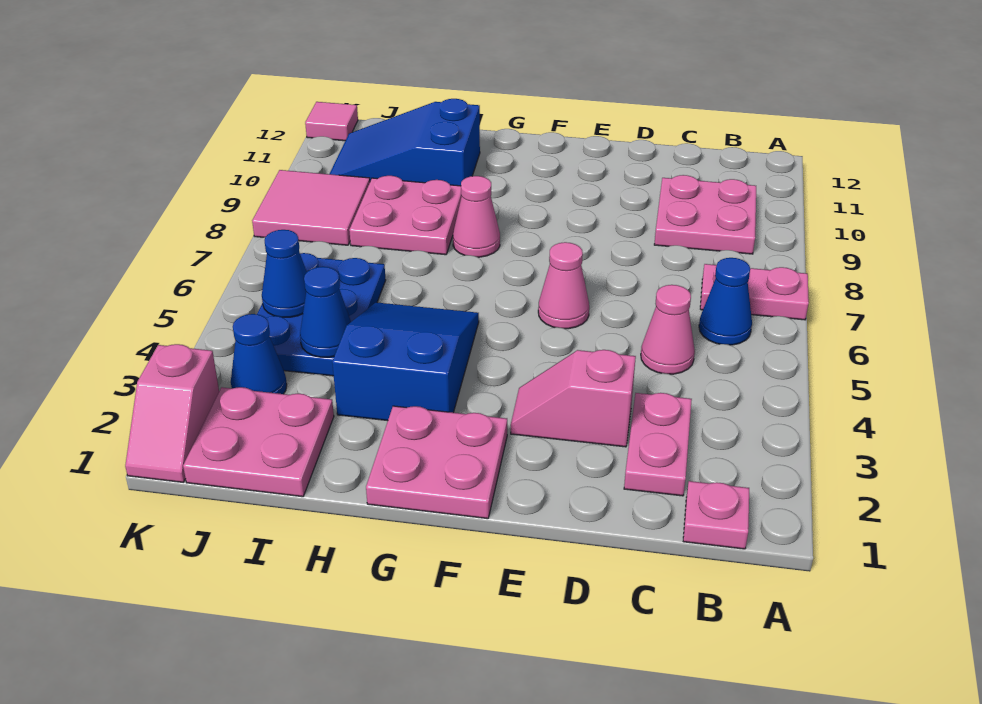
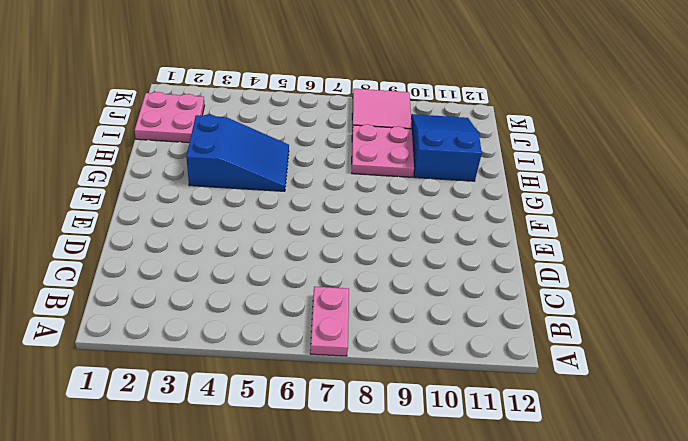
none -> pink plate B1 level 1
none -> blue cone B6 level 1
none -> pink plate B9:C10 level 1

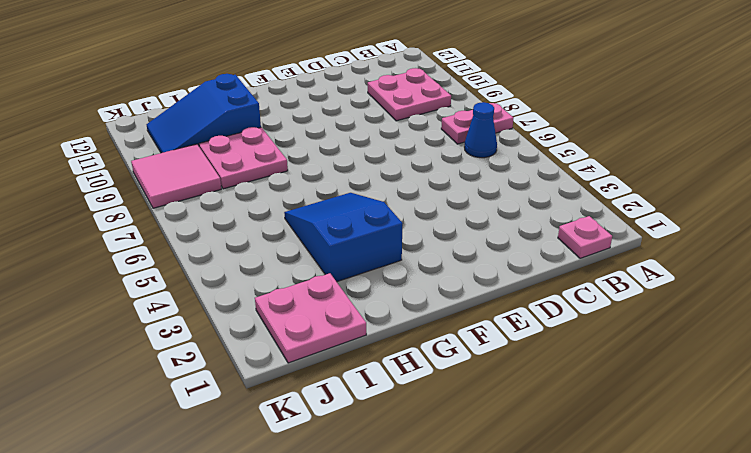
none -> pink plate C2:C3 level 1
none -> pink cone C5 level 1
none -> pink slope D3:E3 level 1 top D

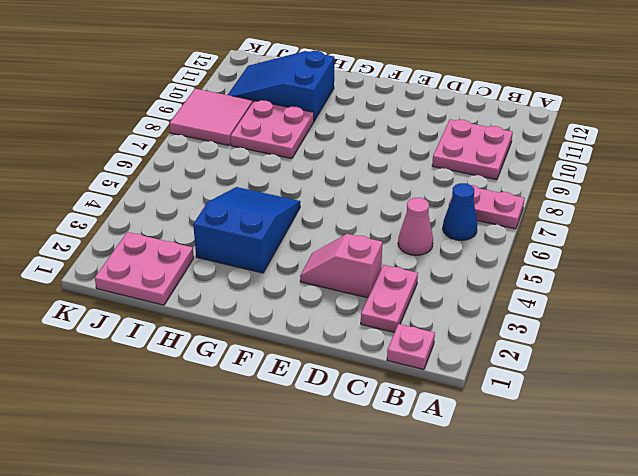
none -> pink cone E6 level 1
none -> pink plate F1:G2 level 1
none -> pink cone G8 level 1

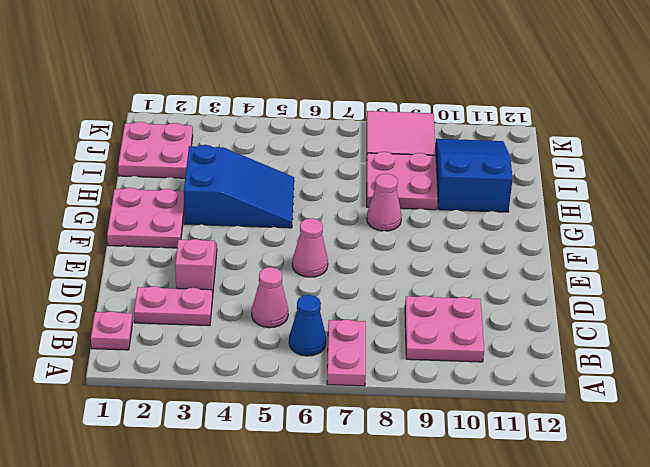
none -> blue plate I4:J6 level 1
none -> blue cone J3 level 1
none -> pink slope K1:K2 level 1 top 2

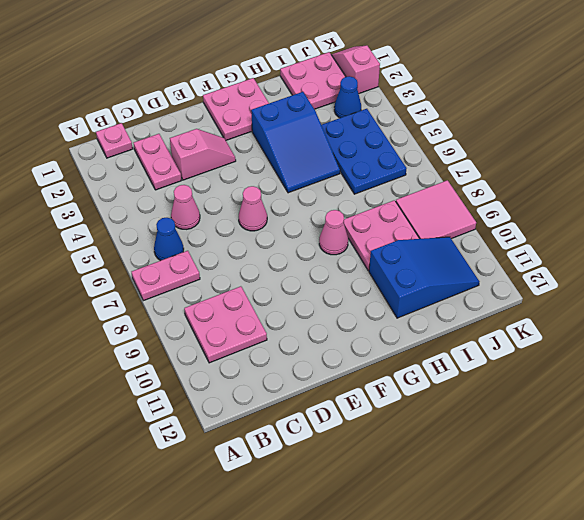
none -> pink tile K12 level 1
none -> blue cone I4 level 2
none -> blue cone J5 level 2

